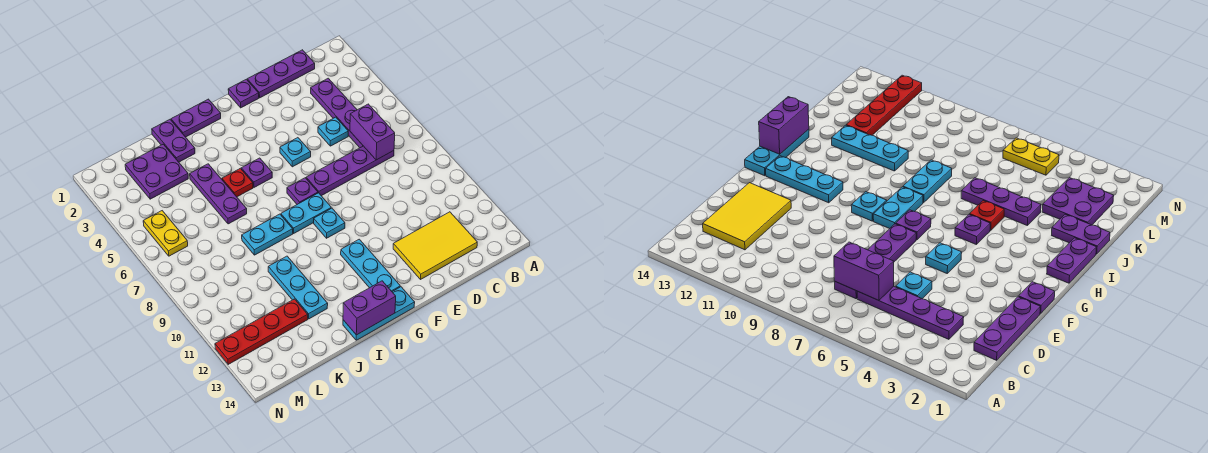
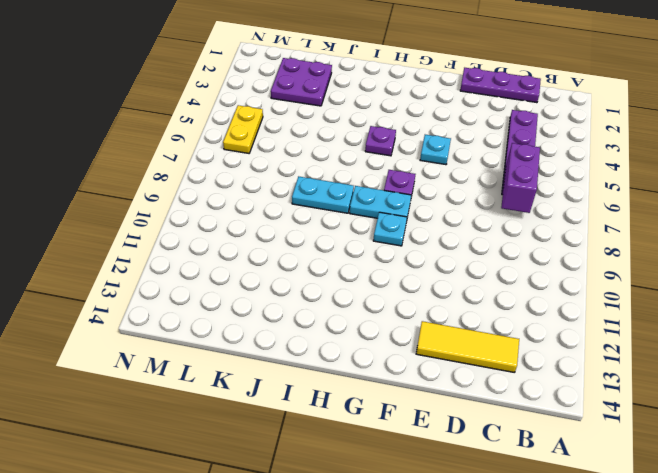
yellow tile C13:E13 level 1 -> yellow tile C12:E13 level 1
none -> purple plate C7:F7 level 1
none -> cyan plate D5 level 1
none -> purple plate F1 level 1

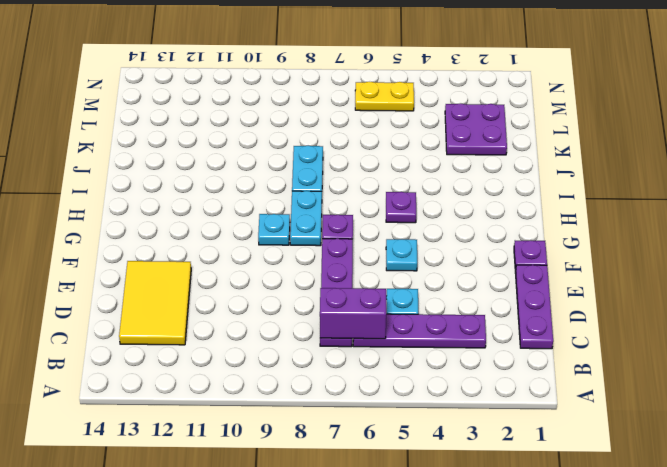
none -> cyan plate G11:G13 level 1
none -> cyan plate G14:I14 level 1
none -> purple plate H1:I1 level 1

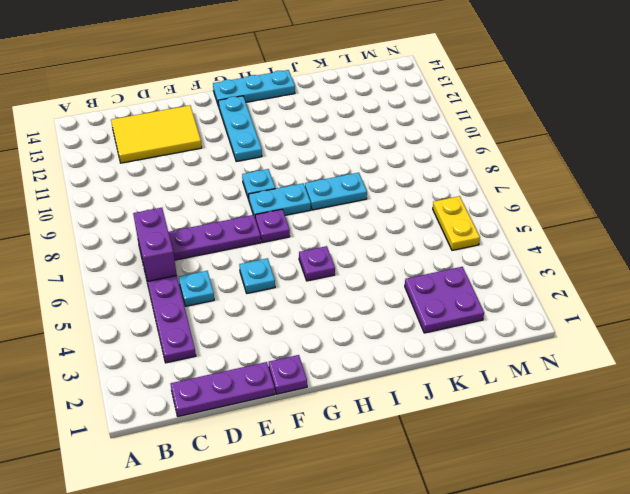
none -> purple plate H1:I1 level 1
none -> red plate I5 level 1
none -> purple plate J1:J2 level 1

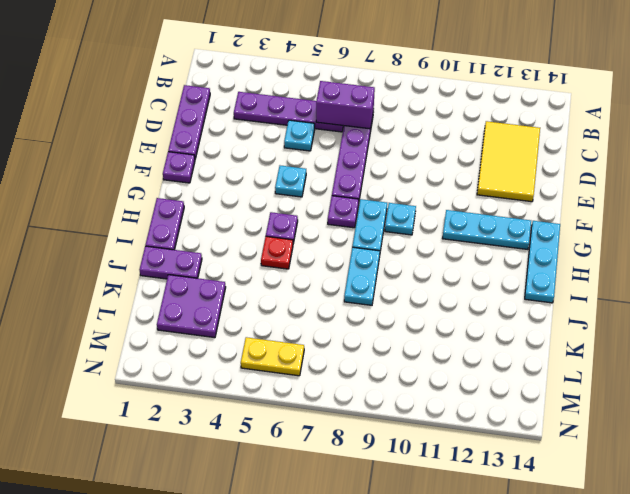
none -> purple plate J4:J6 level 1
none -> cyan plate J10:J12 level 1
none -> red plate K12:N12 level 1

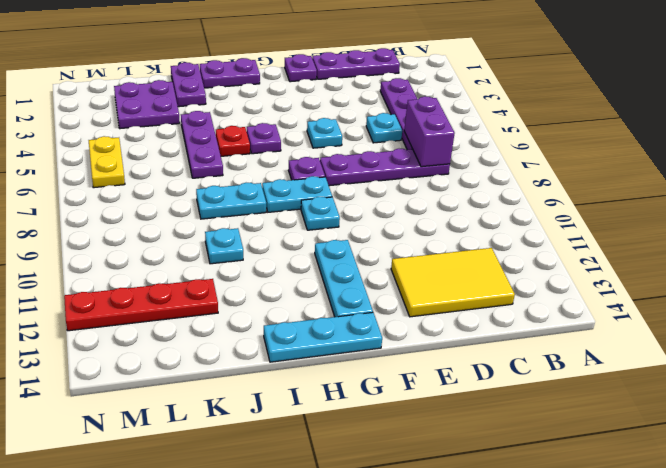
cyan plate J10 level 1 -> cyan plate J10:J12 level 1
none -> purple brick H14:I14 level 2

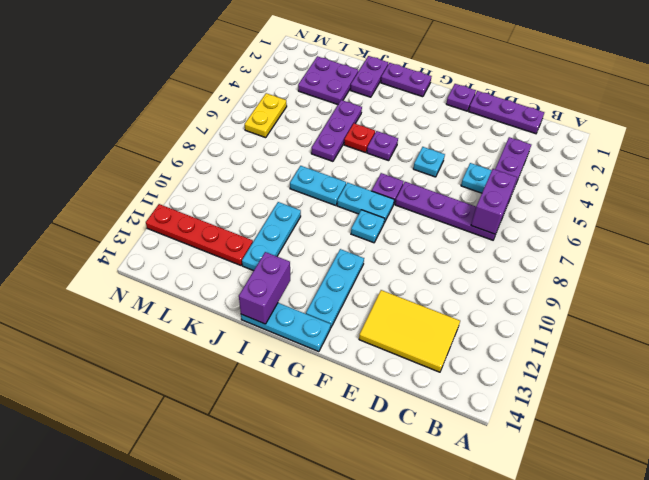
purple brick I13:I14 level 2 -> purple brick H14:I14 level 2

